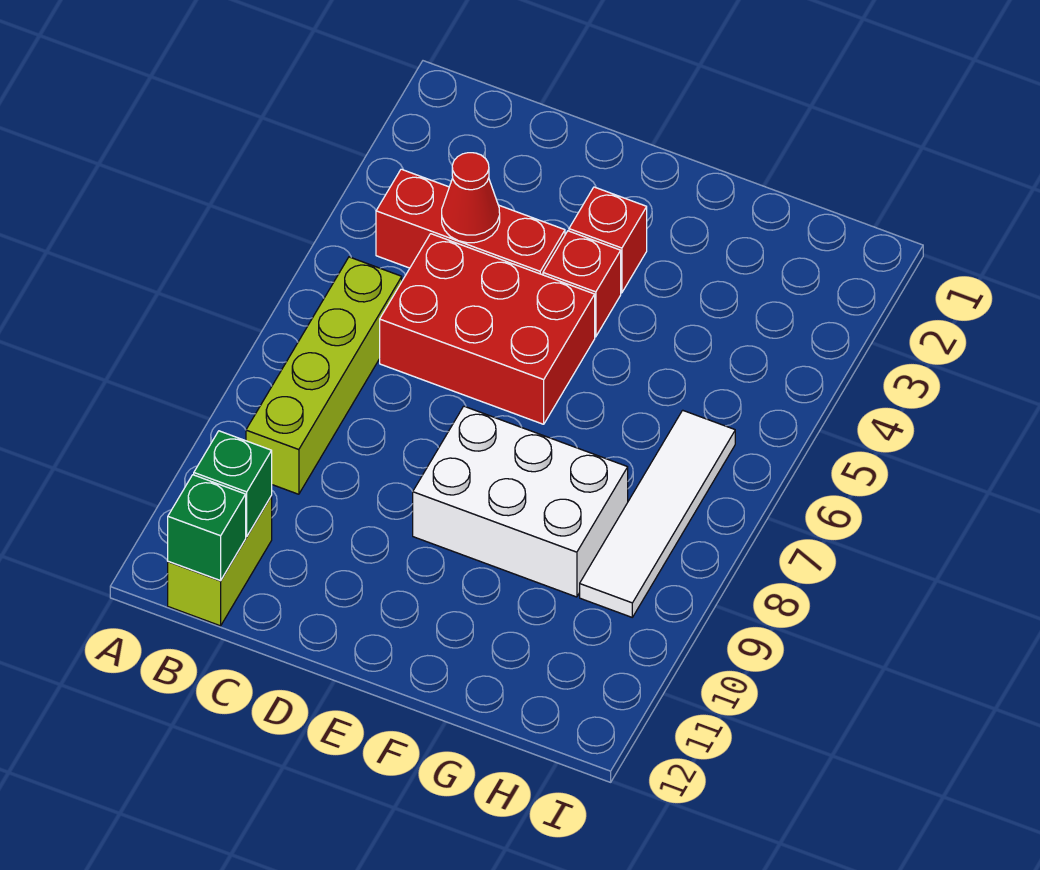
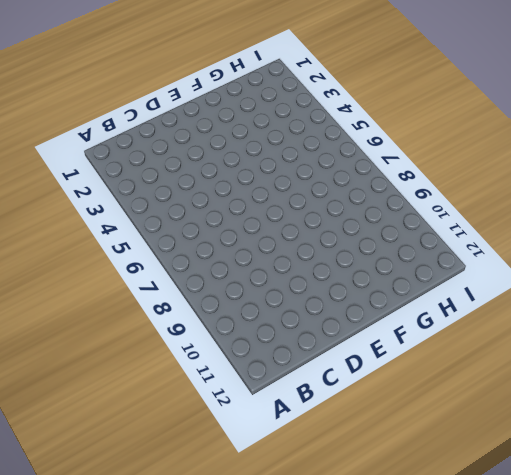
none -> red brick B4:D4 level 1
none -> lime brick B6:B9 level 1

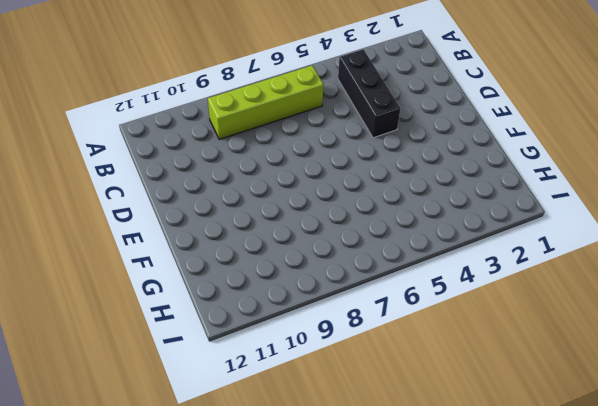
black brick B4:D4 level 1 -> red brick B4:D4 level 1
none -> lime brick B11:B12 level 1
none -> red brick C5:E6 level 1

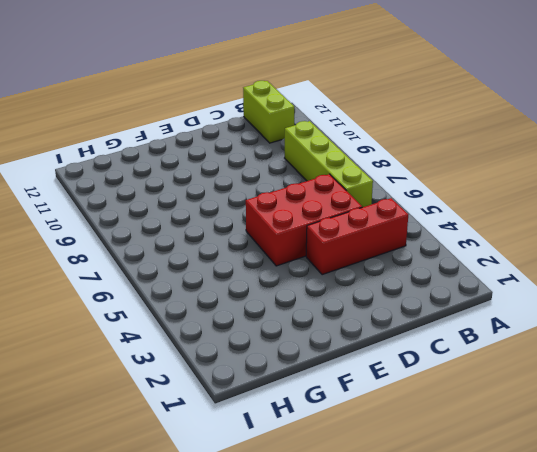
none -> red brick E3 level 1
none -> red brick E4 level 1

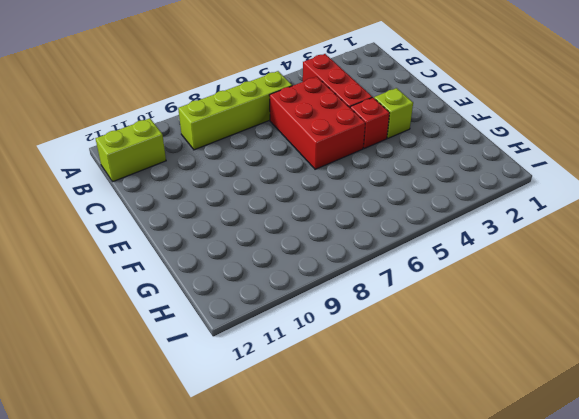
lime brick E3 level 1 -> red brick E3 level 1
none -> white brick E8:G9 level 1
none -> white tile H6:H9 level 1

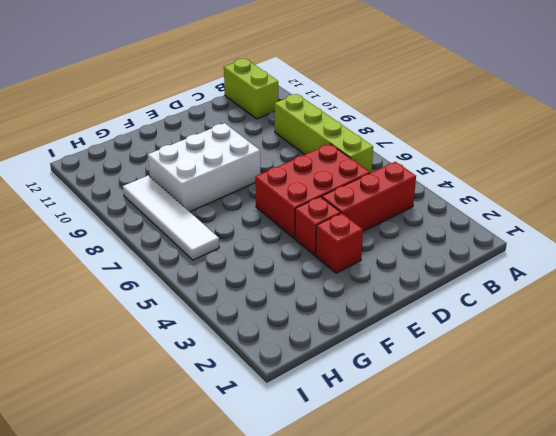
none -> green brick B11 level 2
none -> green brick B12 level 2

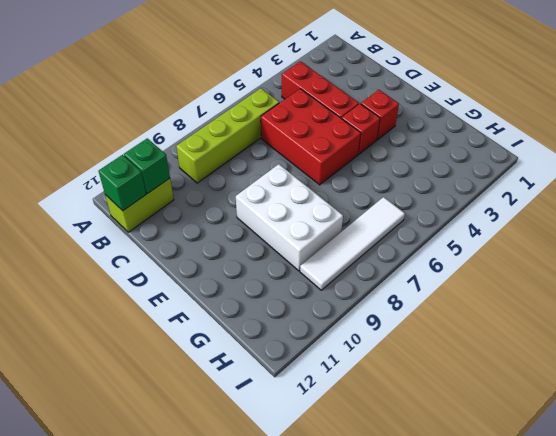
none -> red cone C4 level 2

